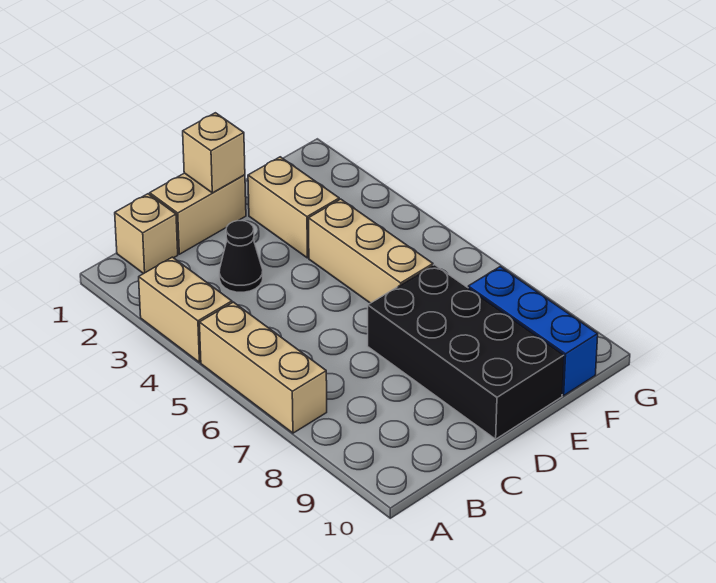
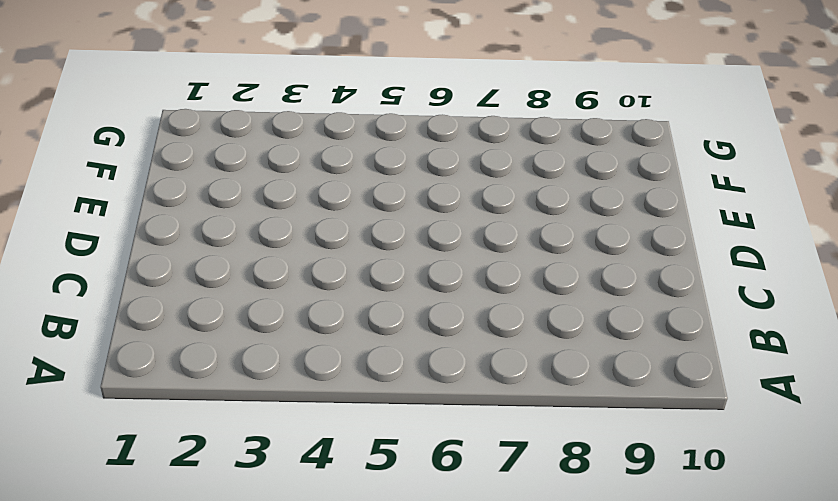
none -> tan brick A3:A4 level 1
none -> tan brick A5:A7 level 1

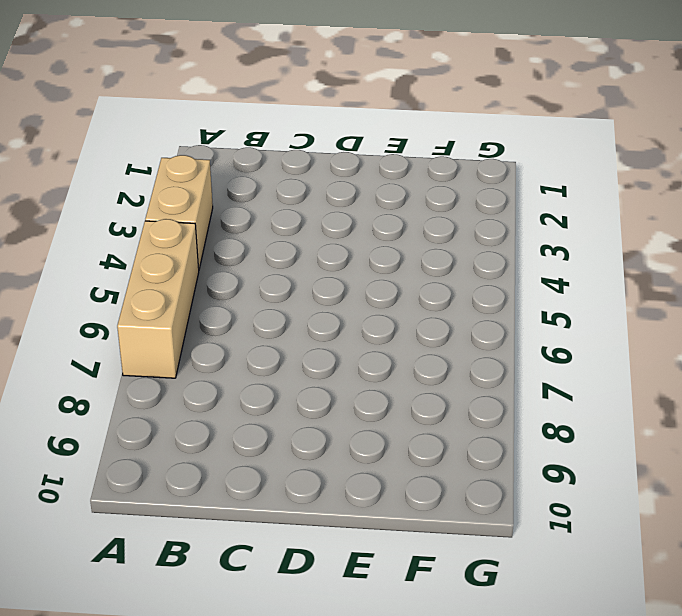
none -> tan brick B1 level 1
none -> tan brick C1:D1 level 1

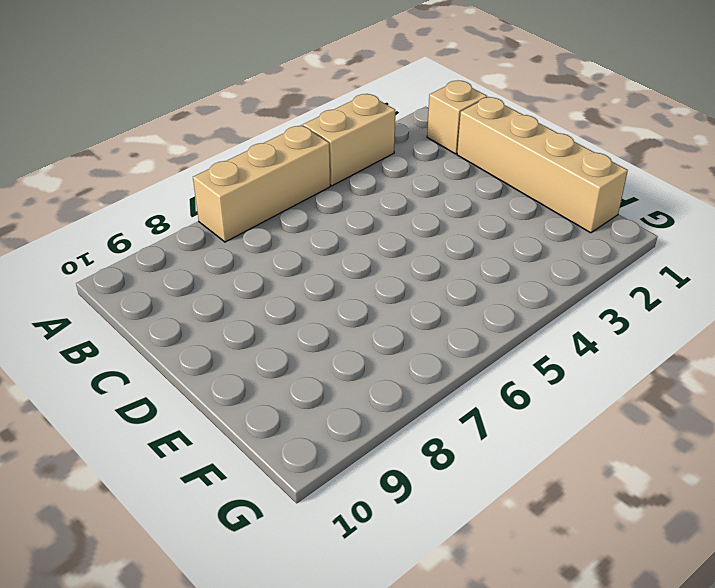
tan brick C1:F1 level 1 -> tan brick C1:D1 level 1
none -> black cone C3 level 1
none -> black brick D7:E10 level 1

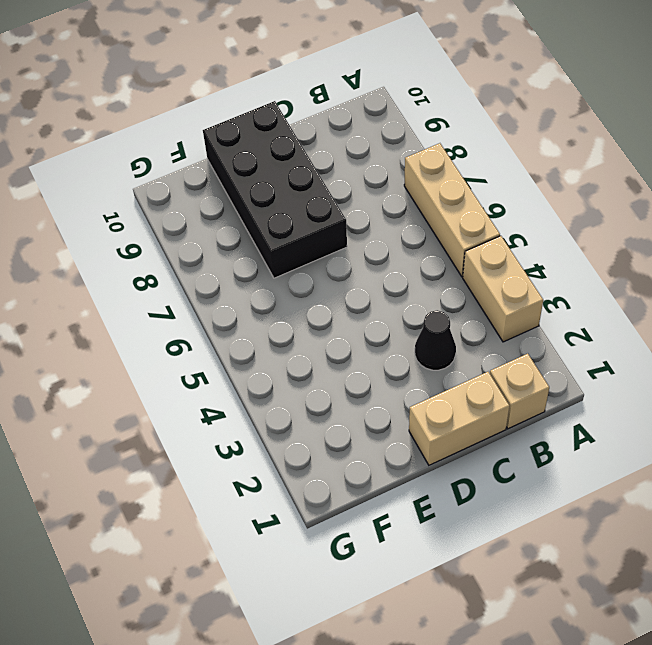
none -> tan brick E2:E3 level 1
none -> tan brick E4:E6 level 1

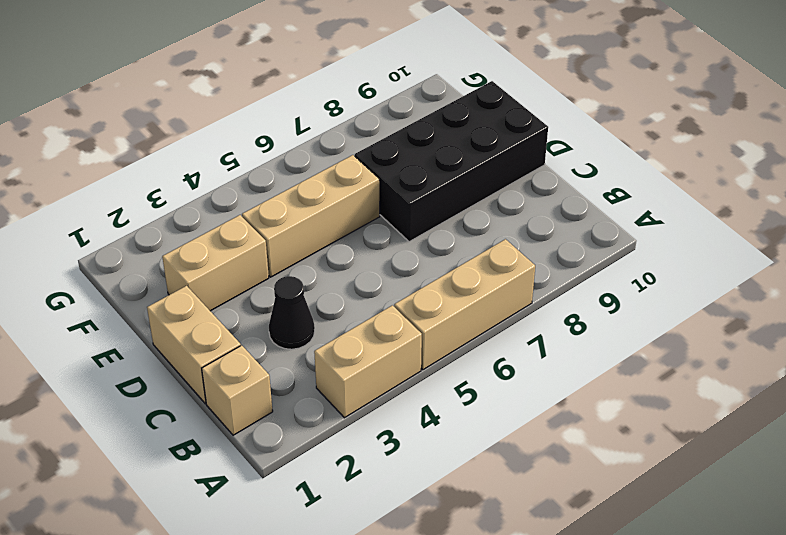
none -> blue brick F8:F10 level 1
none -> tan brick D1 level 2

